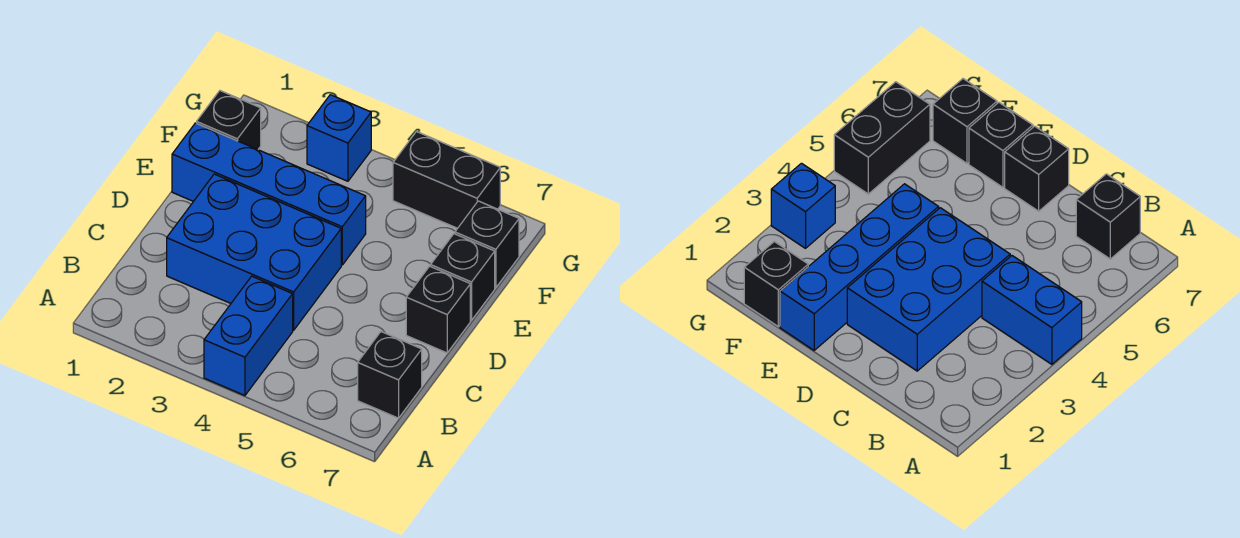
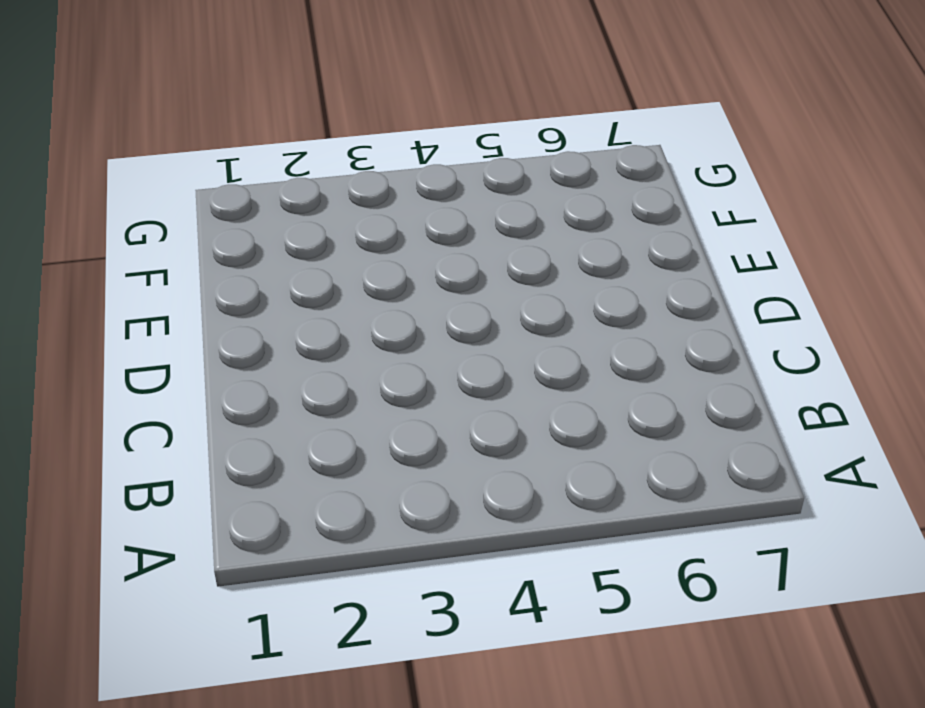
none -> blue brick A4:B4 level 1
none -> black brick B7 level 1

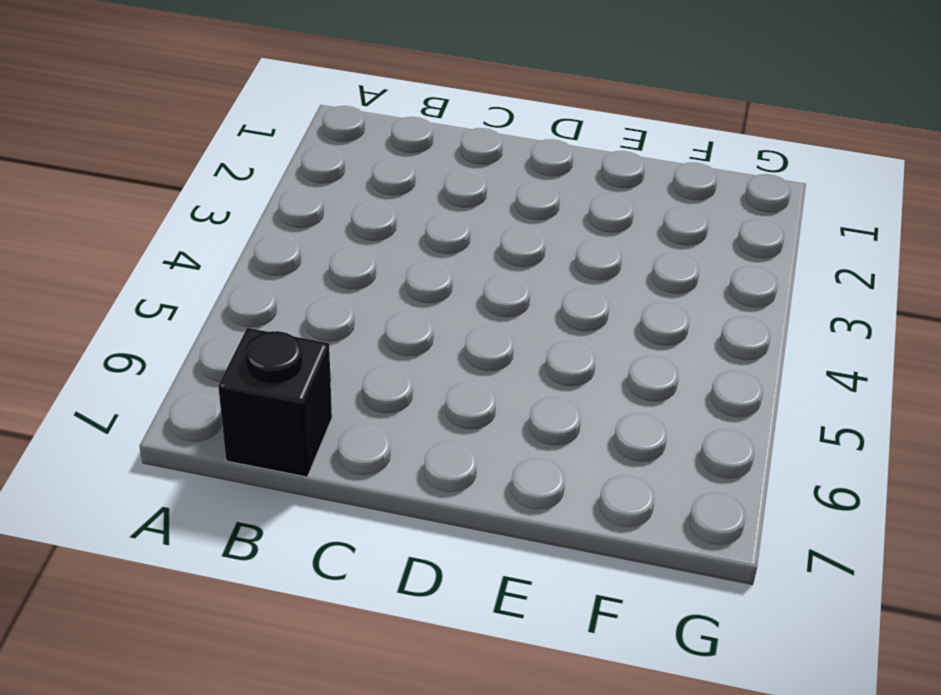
none -> blue brick A4:B4 level 1
none -> blue brick C2:D4 level 1

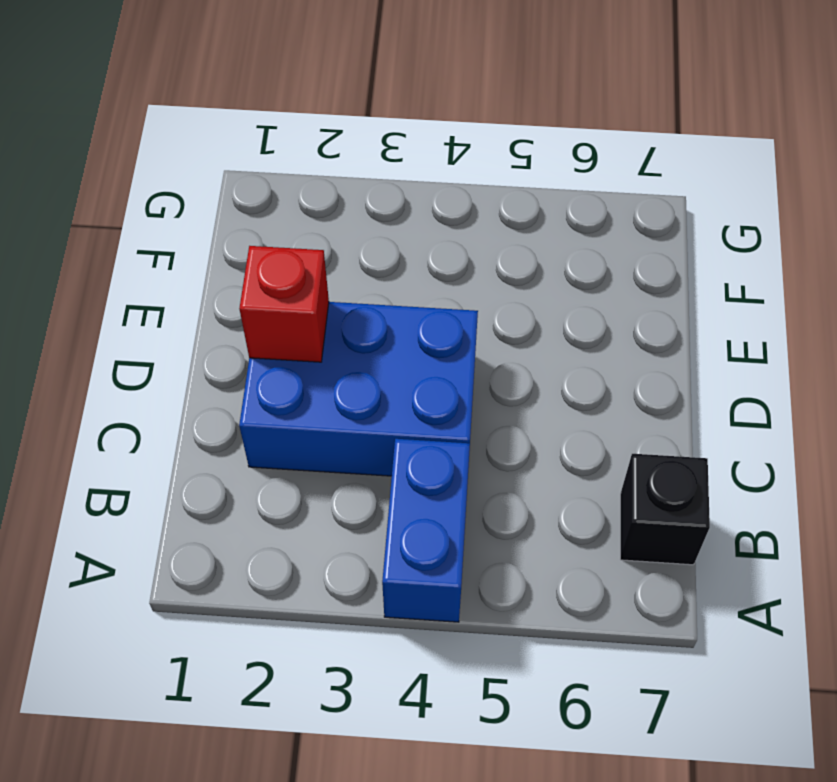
red brick D2 level 2 -> none
none -> black brick D7 level 1
none -> blue brick E1:E4 level 1

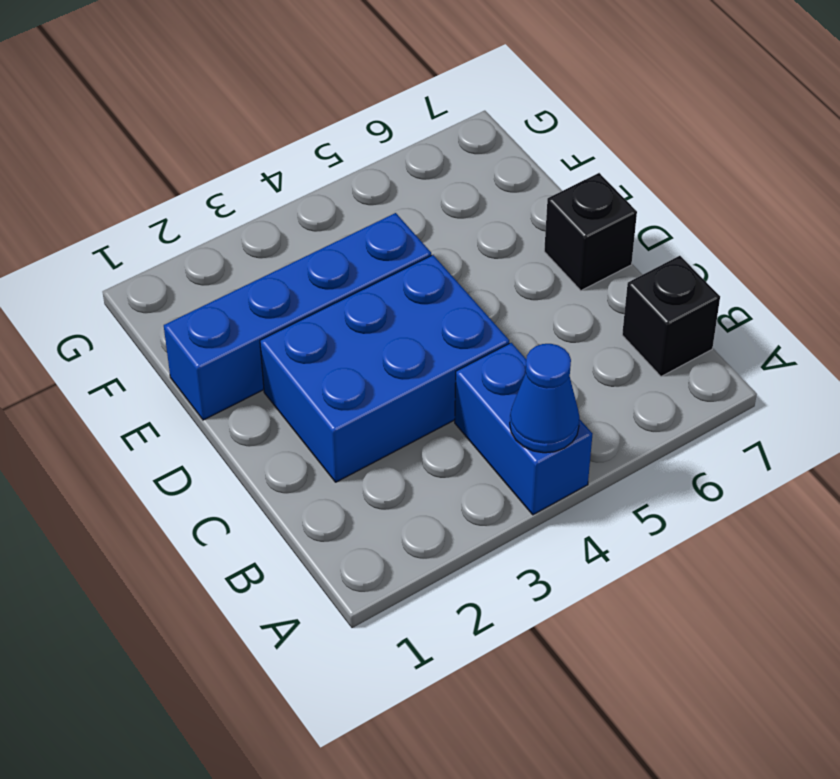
blue cone A4 level 2 -> none
none -> black brick E7 level 1
none -> black brick F1 level 1

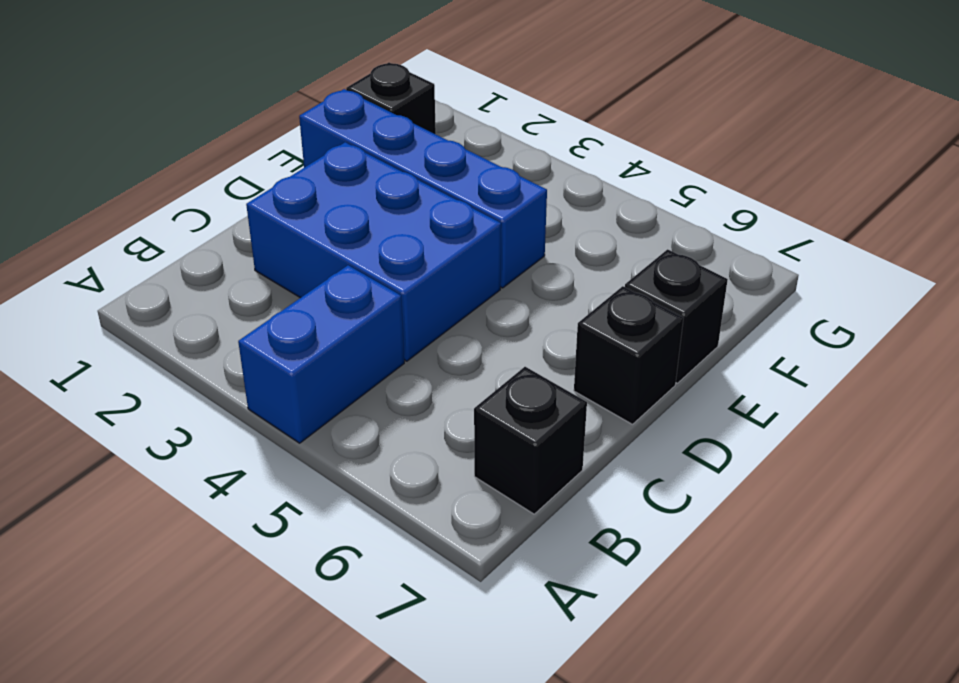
none -> black brick F7 level 1
none -> blue brick G3 level 1

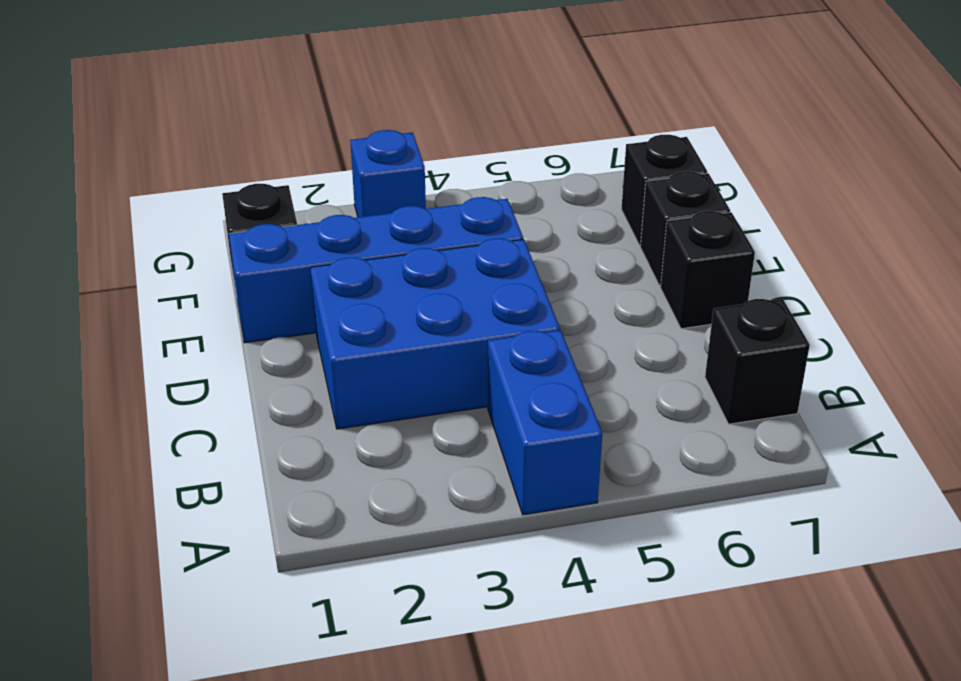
none -> black brick G5:G6 level 1

